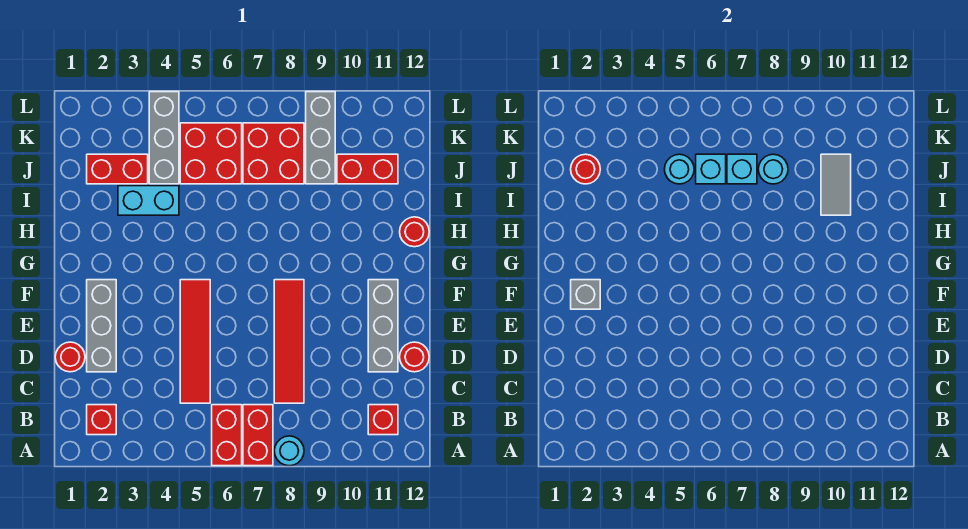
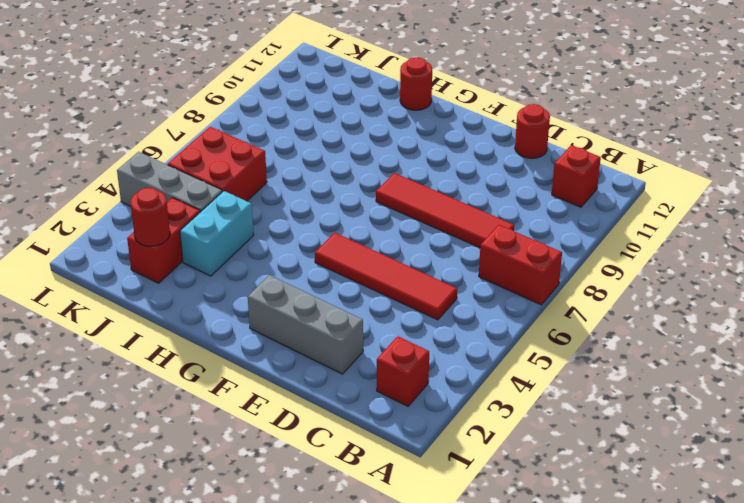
none -> red brick A6:B6 level 1
none -> cyan round brick A8 level 1
none -> red round brick D1 level 1

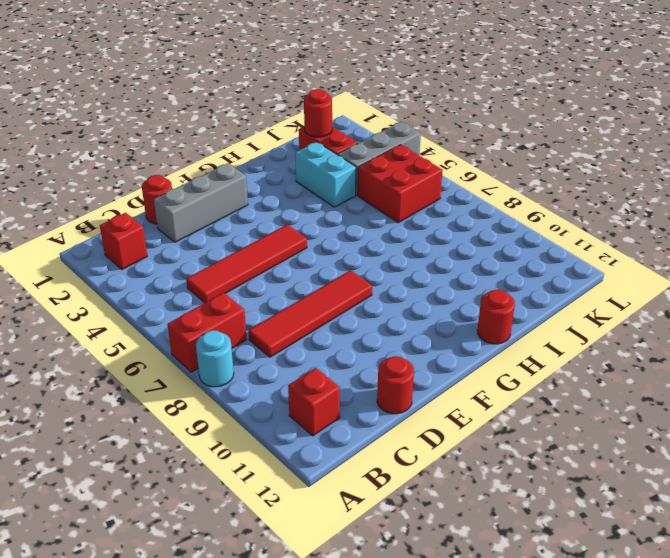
none -> red brick A6:B6 level 1
none -> grey brick D11:F11 level 1
none -> red brick J7:K8 level 1

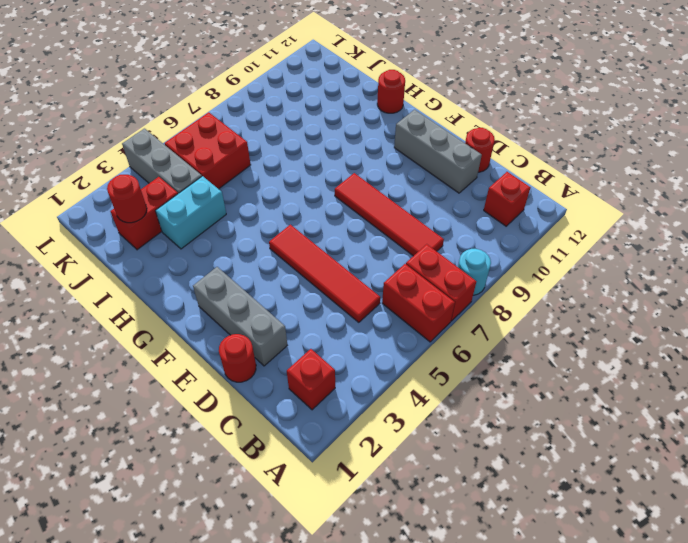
none -> red brick J7:K8 level 1
none -> grey brick J9:L9 level 1
none -> red brick J10:J11 level 1

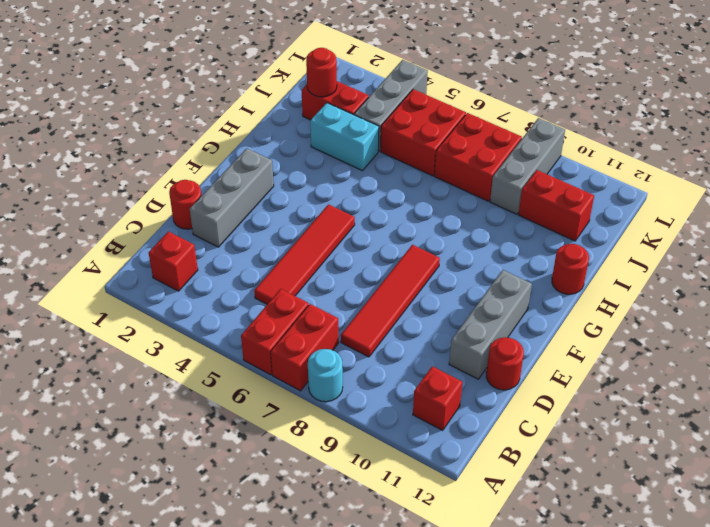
none -> grey brick F2 level 2
none -> grey tile I10:J10 level 2
none -> cyan round brick J5 level 2

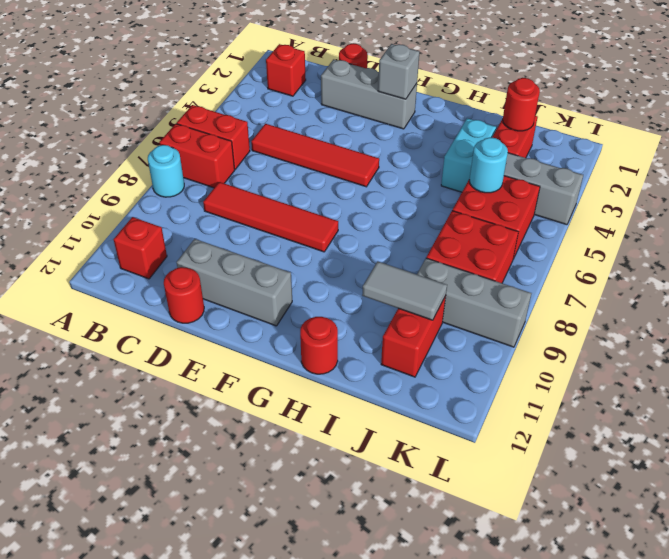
none -> cyan brick J6 level 2
none -> cyan brick J7 level 2
none -> cyan round brick J8 level 2

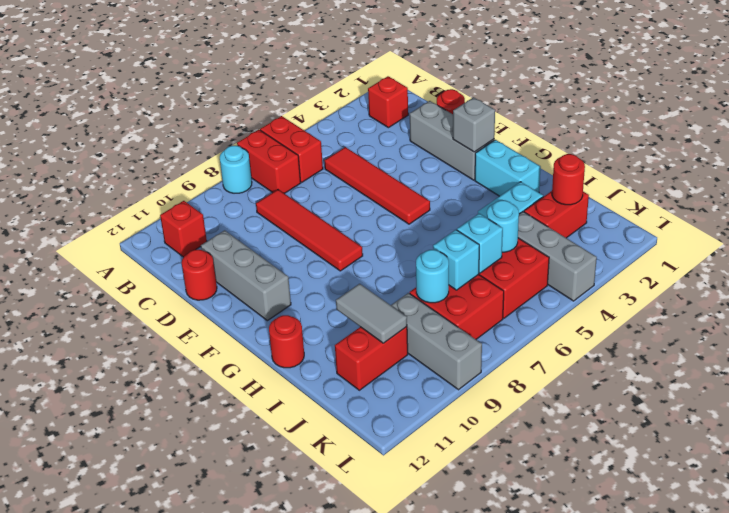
cyan brick G2:H2 level 1 -> none

